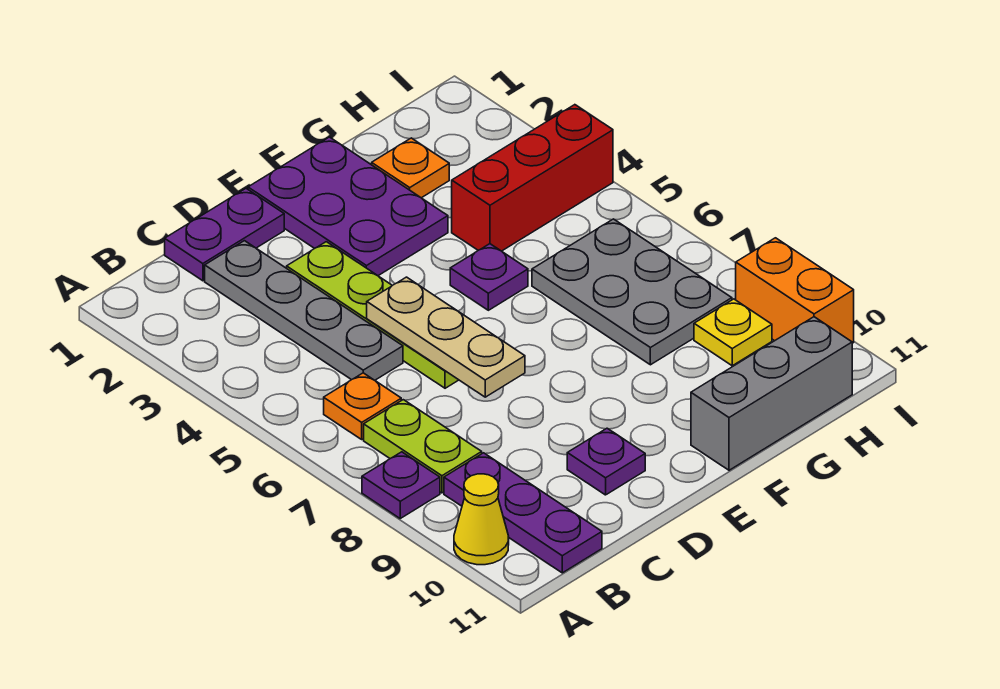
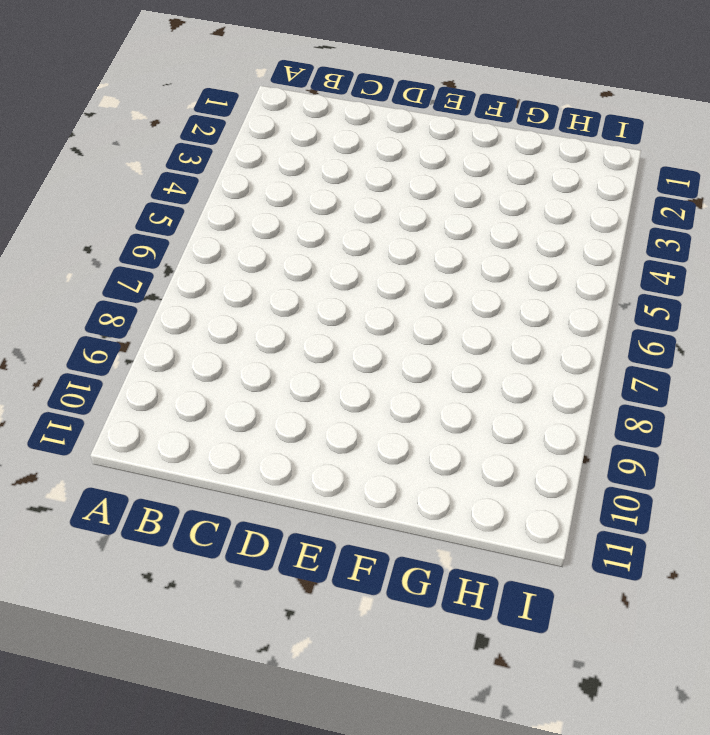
none -> purple plate A8 level 1
none -> yellow cone A10 level 1
none -> orange plate B6 level 1

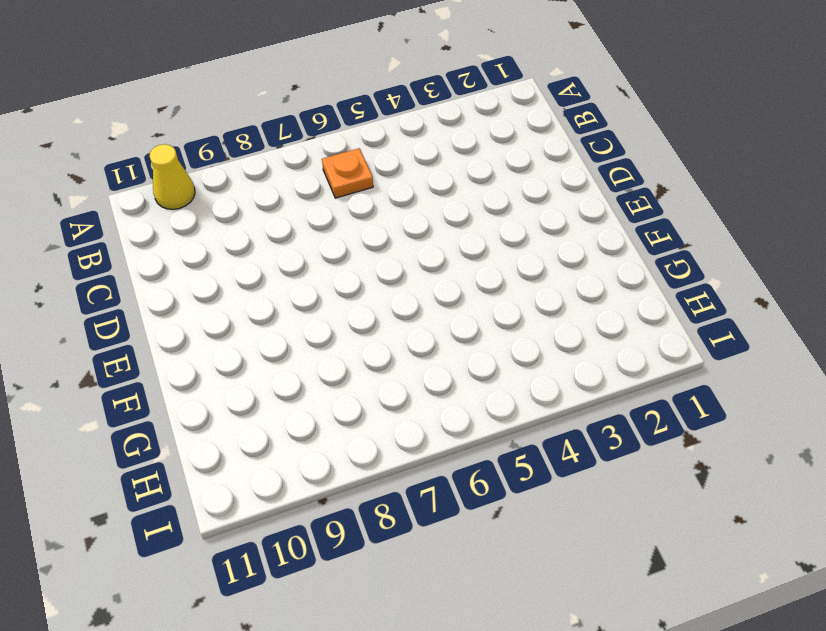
none -> purple plate A8 level 1
none -> lime plate B7:B8 level 1
none -> purple plate B9:B11 level 1

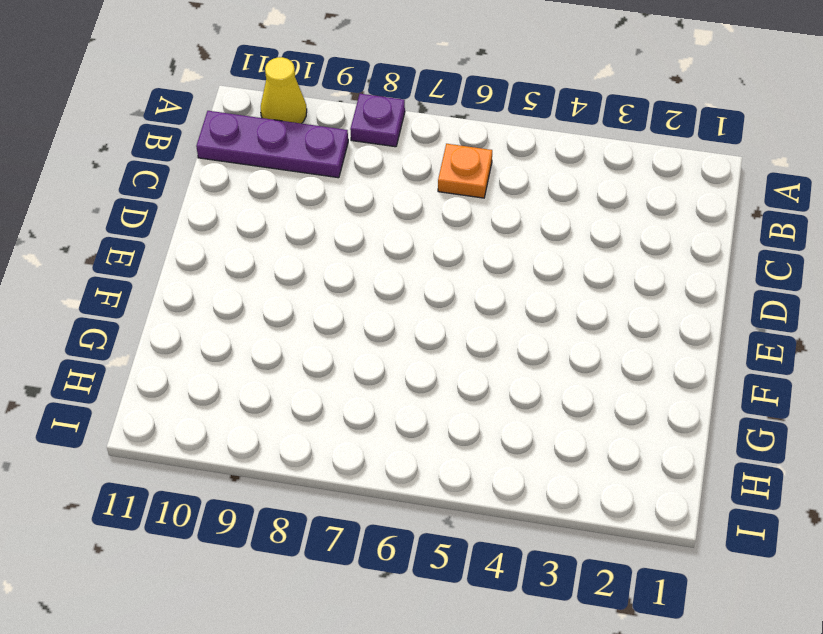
none -> lime plate B7:B8 level 1
none -> purple plate C1:D1 level 1
none -> grey plate C2:C5 level 1

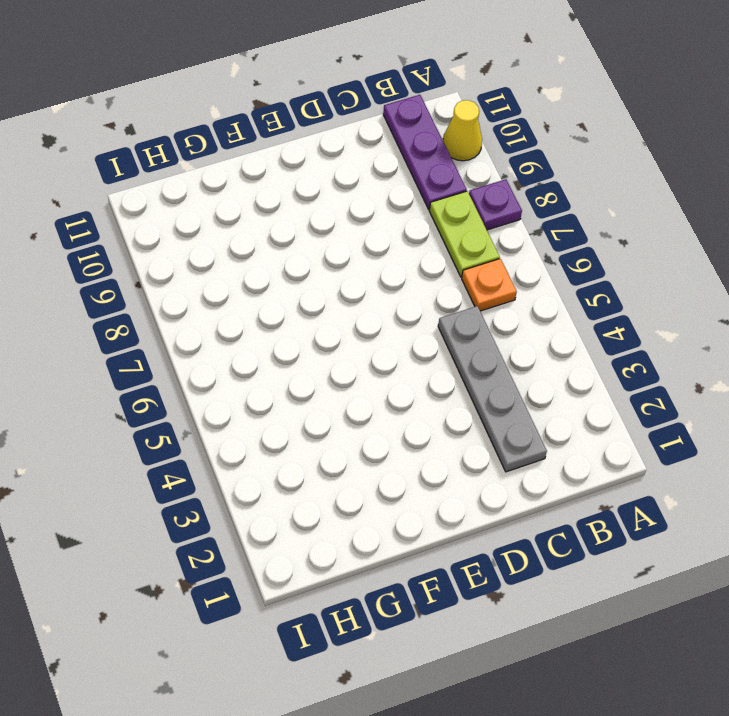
none -> purple plate C1:D1 level 1
none -> lime plate D3:D6 level 1
none -> purple plate D10 level 1

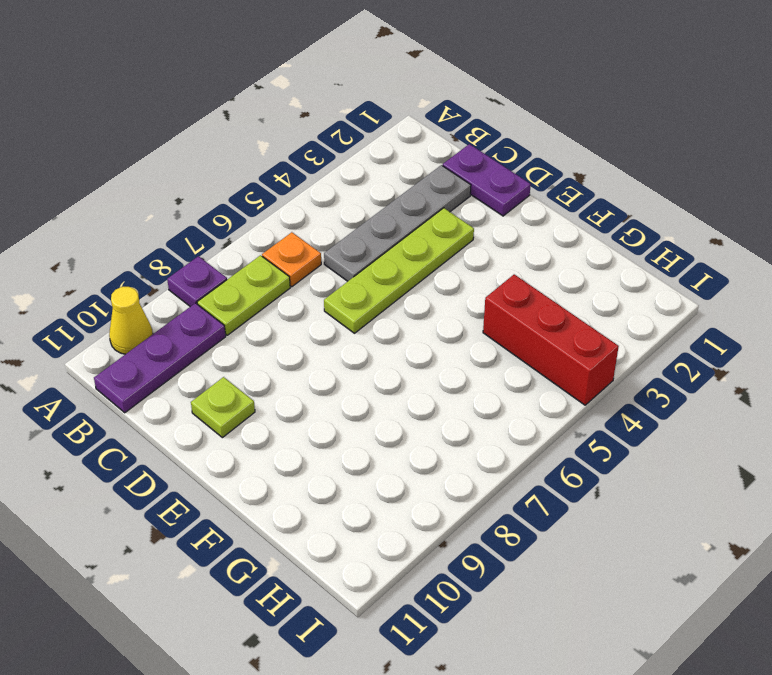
lime plate D10 level 1 -> purple plate D10 level 1
none -> purple plate E1:F3 level 1
none -> purple plate F5 level 1
none -> grey brick F11:H11 level 1

